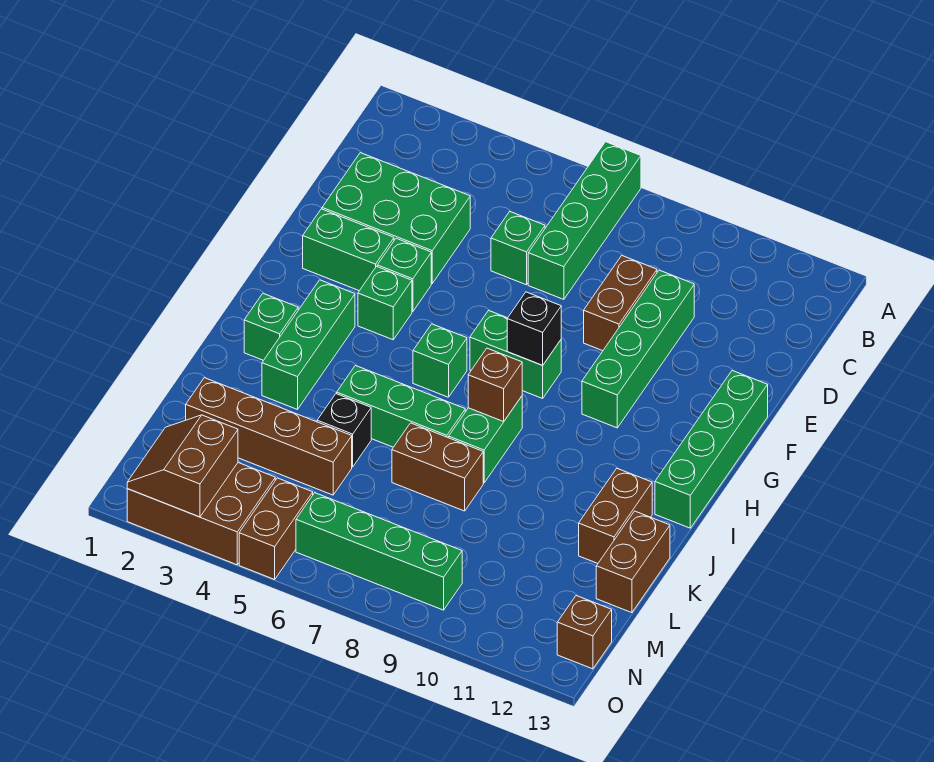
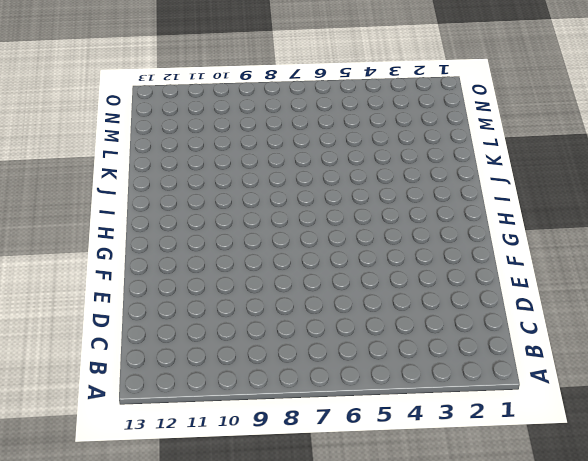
none -> green brick A7:D7 level 1
none -> green brick D2:E4 level 1
none -> green brick D6 level 1

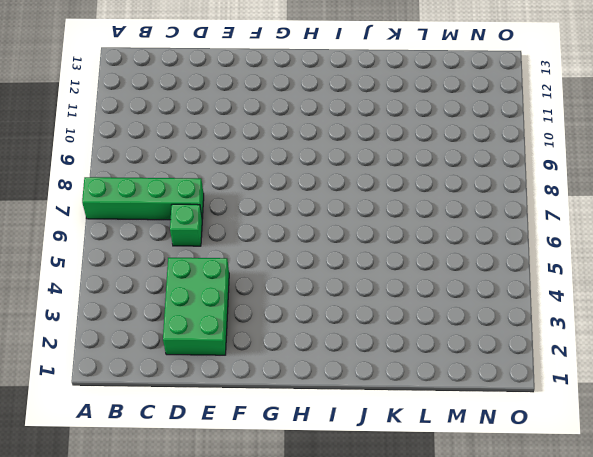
none -> brown brick D9:E9 level 1
none -> green brick D10:G10 level 1
none -> green brick F2:F3 level 1

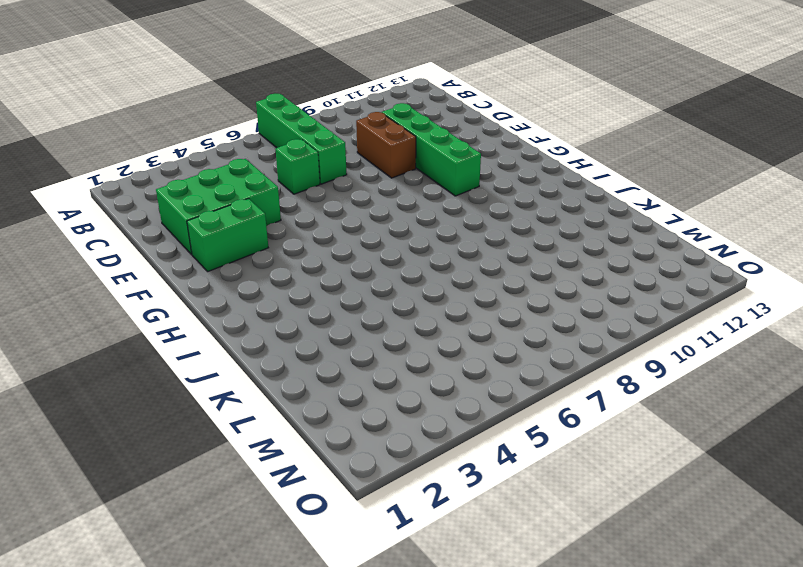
none -> green brick F4 level 1
none -> green brick F13:I13 level 1
none -> green brick G4 level 1

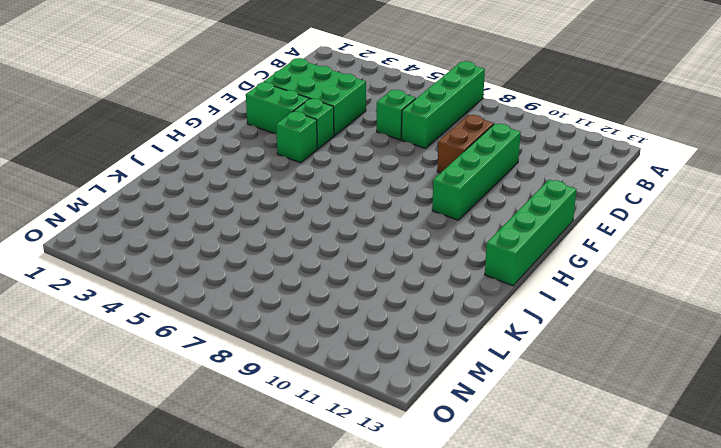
none -> green brick G7:G8 level 1
none -> green brick H3:J3 level 1
none -> green brick H6 level 1

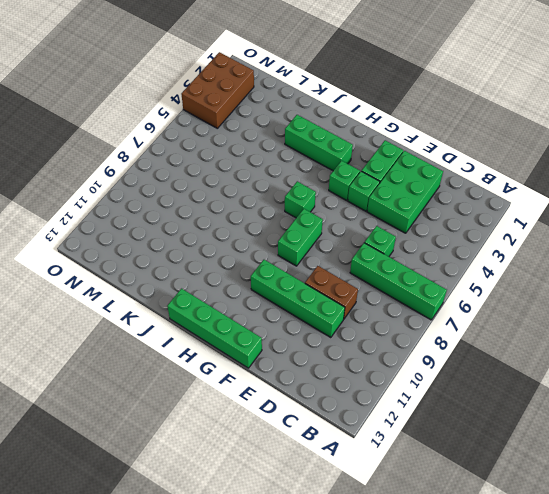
none -> green brick I2 level 1
none -> green brick I8:J8 level 1
none -> green brick J5:J7 level 1

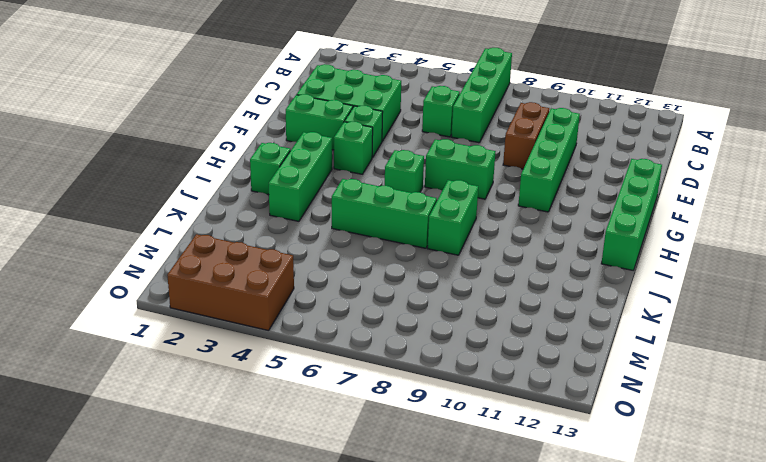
none -> brown brick J12:K12 level 1
none -> black brick K5 level 1
none -> brown brick K7:K8 level 1

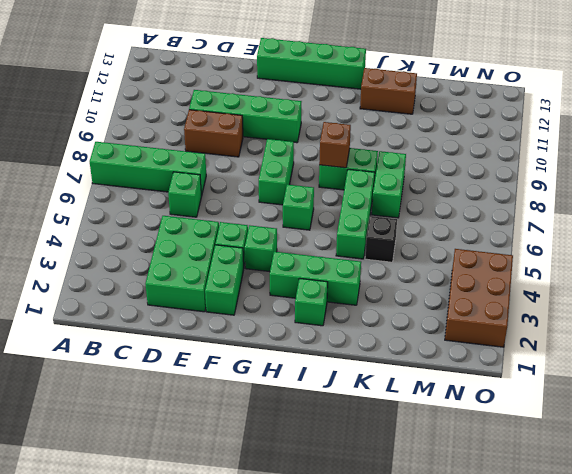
green brick K7:K8 level 1 -> brown brick K7:K8 level 1
none -> brown brick K13:L13 level 1
none -> brown brick L2:L5 level 1
none -> brown brick N5:O5 level 1

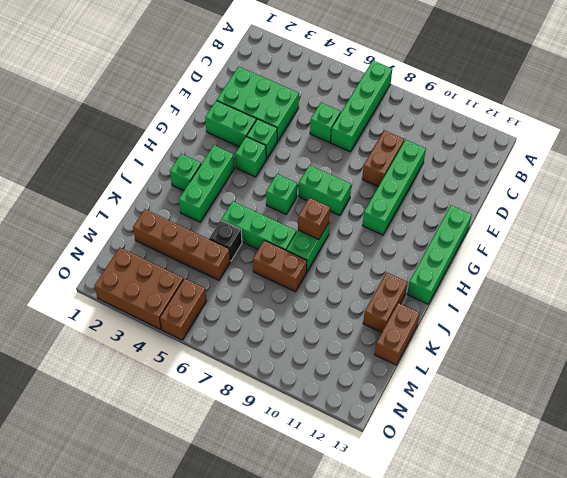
none -> green brick N6:N9 level 1
none -> brown brick N13 level 1
none -> black brick G8 level 2

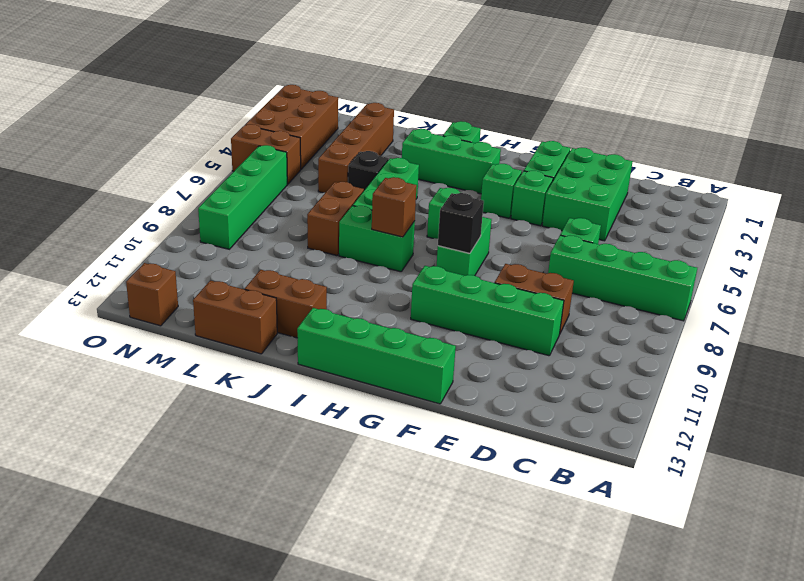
none -> brown slope N2:O3 level 2 top 3

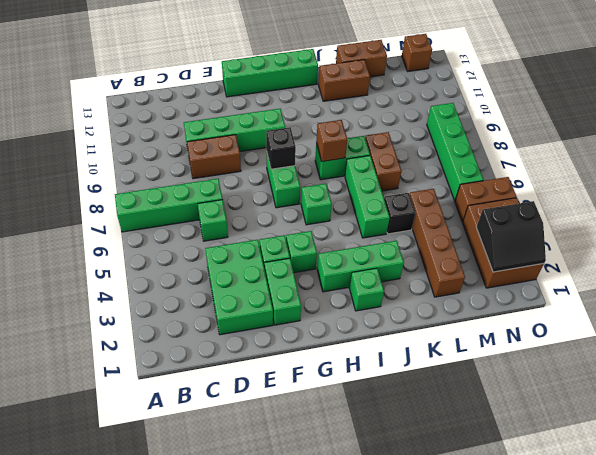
black slope N2:O3 level 2 top 3 -> brown slope N2:O3 level 2 top 3

